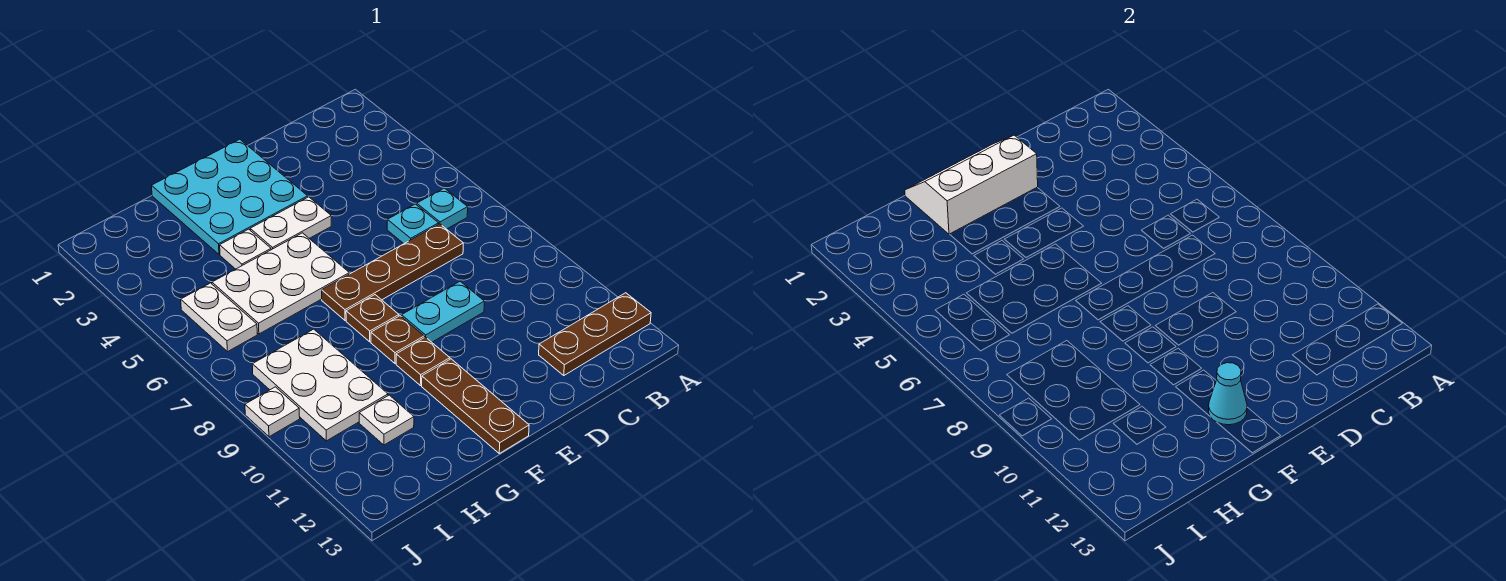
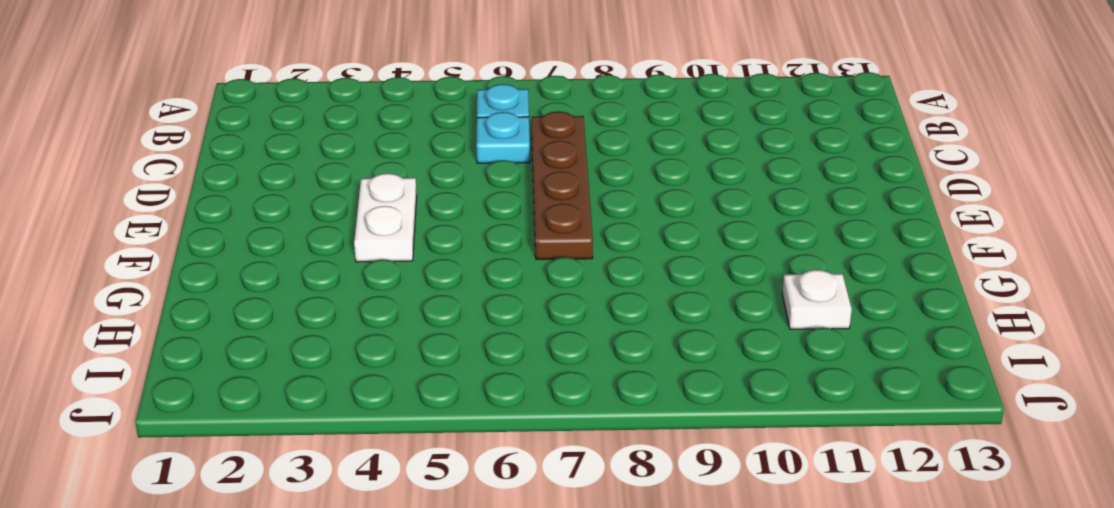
none -> brown plate A12:C12 level 1
none -> cyan plate D9:E9 level 1
none -> cyan plate E1:G3 level 1

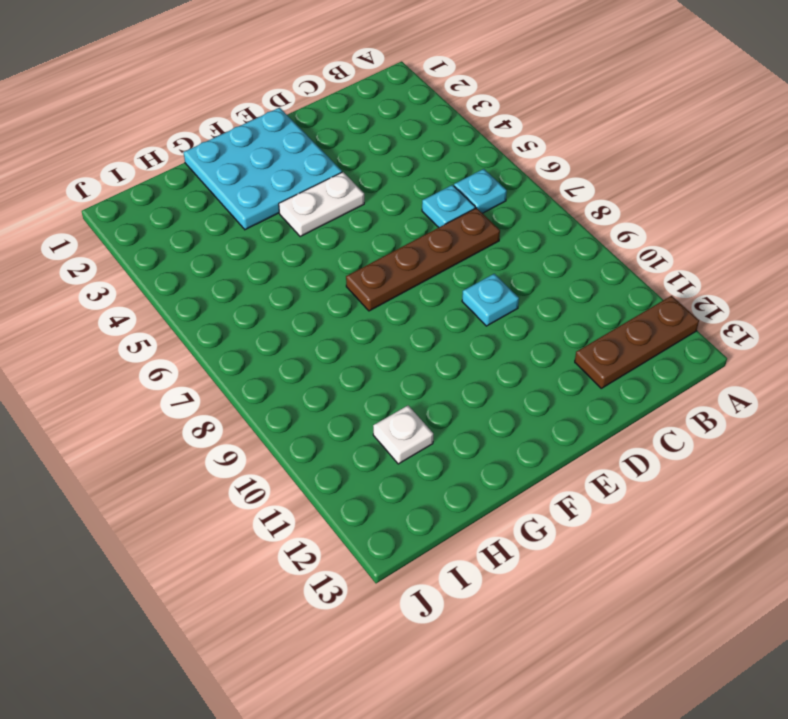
cyan plate D9 level 1 -> cyan plate D9:E9 level 1
none -> white plate F5:H6 level 1
none -> brown plate F8 level 1
none -> brown plate F9 level 1

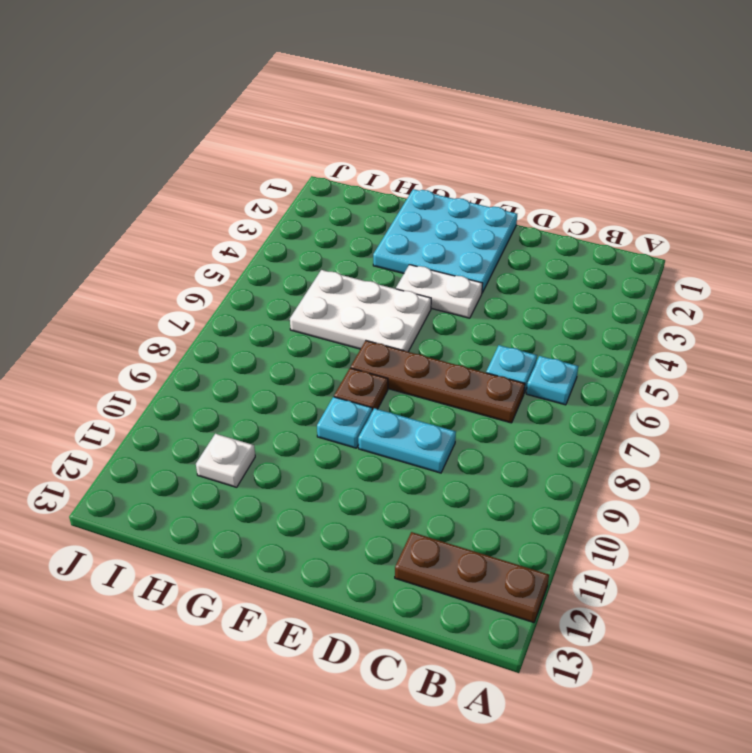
cyan plate F9 level 1 -> brown plate F9 level 1
none -> brown plate F10 level 1
none -> brown plate F11:F13 level 1
none -> white plate G4 level 1

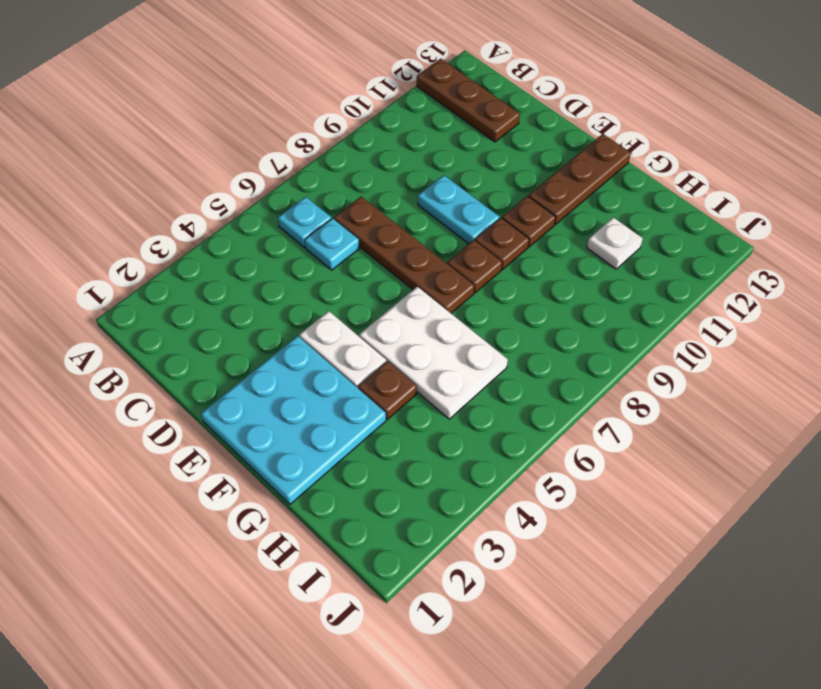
brown plate G4 level 1 -> white plate G4 level 1
none -> white plate H8:I10 level 1
none -> white plate I5:I6 level 1
none -> white plate J9 level 1

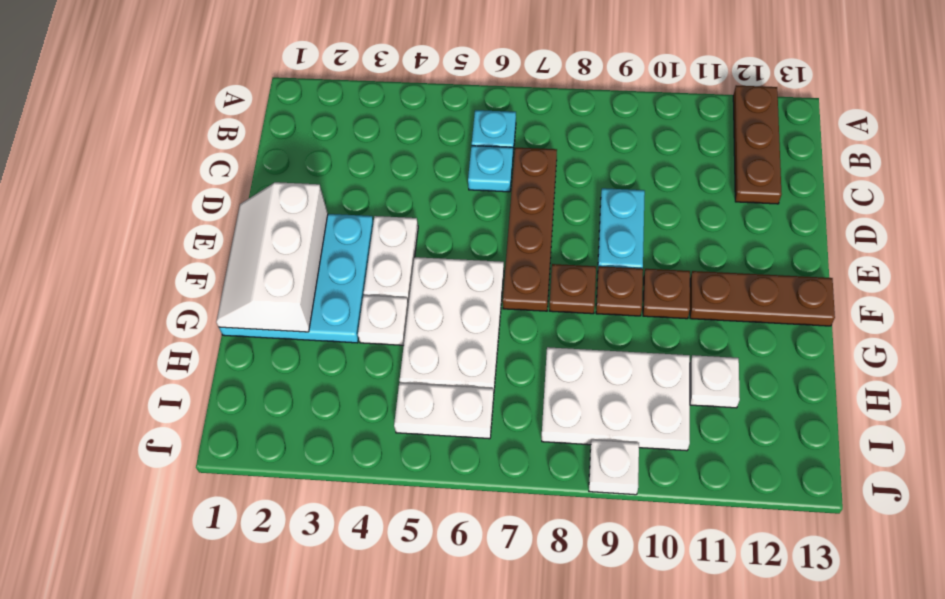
none -> cyan cone F12 level 2

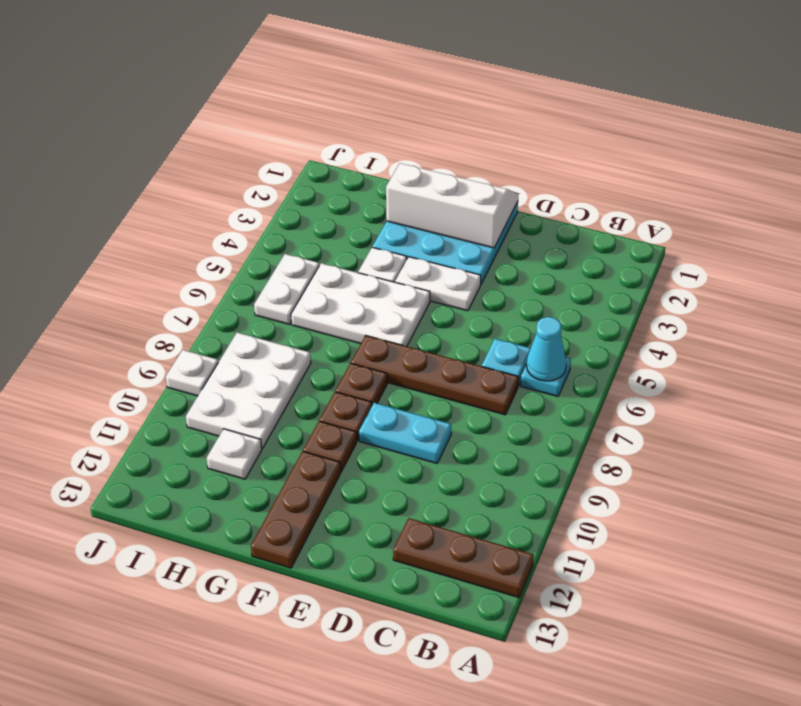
cyan cone B6 level 2 -> cyan cone F12 level 2

